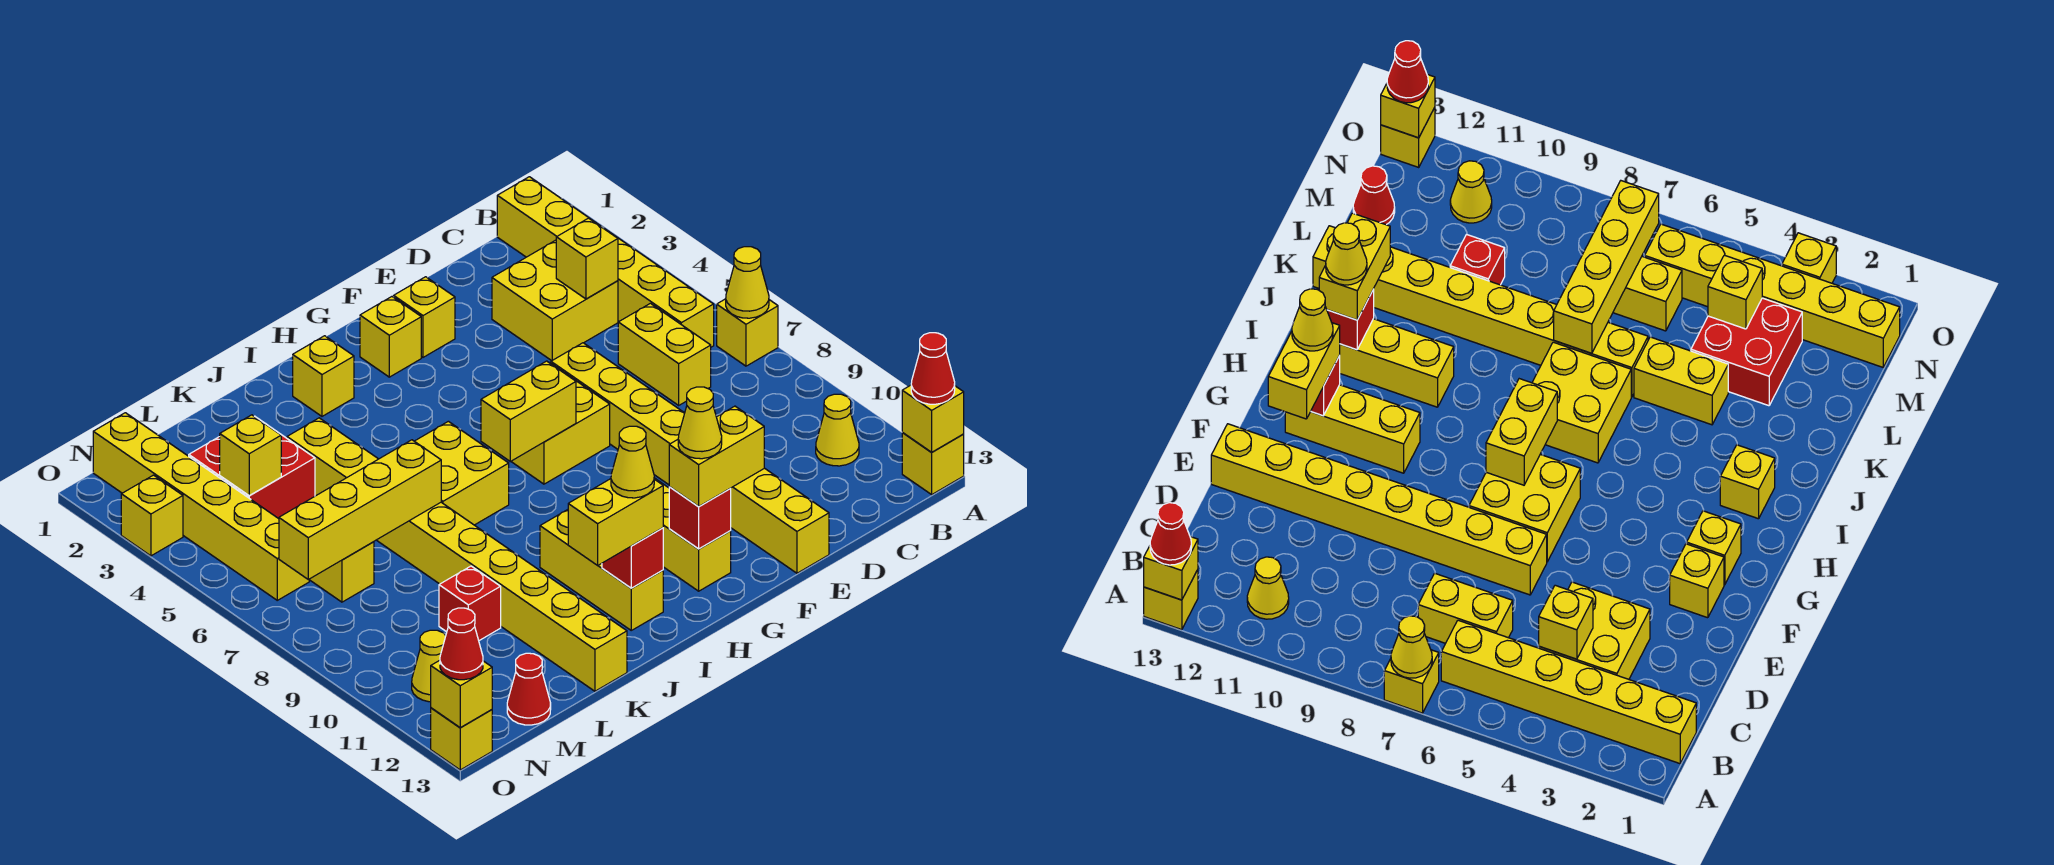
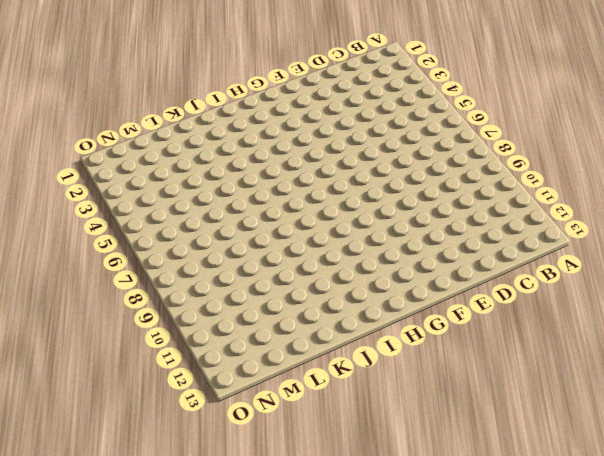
none -> yellow brick A7 level 1
none -> yellow brick A13 level 1
none -> yellow brick B1:B6 level 1
none -> yellow cone B11 level 1

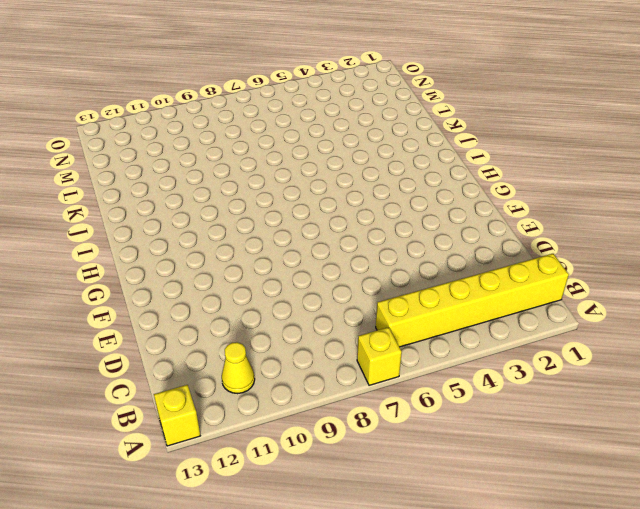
none -> yellow brick C3:D4 level 1
none -> yellow brick C6:C7 level 1
none -> yellow brick E6:E13 level 1
none -> yellow brick F2 level 1

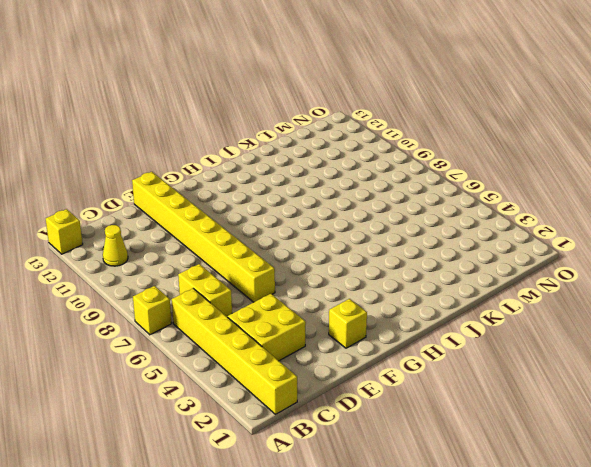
none -> yellow brick F6:G7 level 1
none -> yellow brick G2 level 1
none -> yellow brick G10:G12 level 1
none -> yellow brick I2 level 1

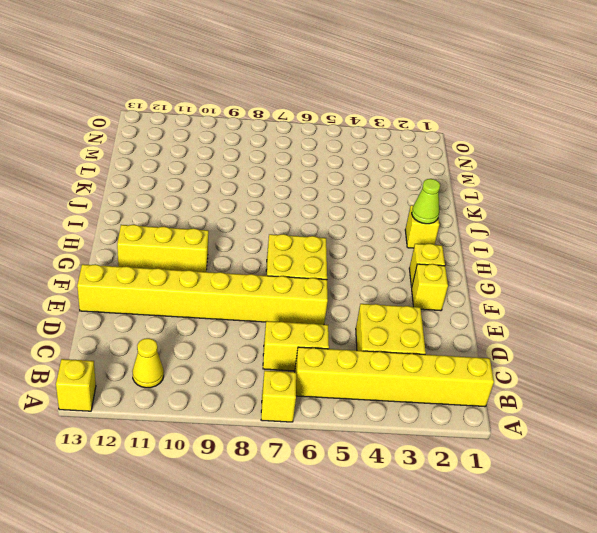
lime cone I2 level 2 -> none
none -> yellow brick I6:J7 level 1
none -> yellow brick I10:I12 level 1
none -> yellow brick K4:K5 level 1
none -> yellow brick K6:K13 level 1

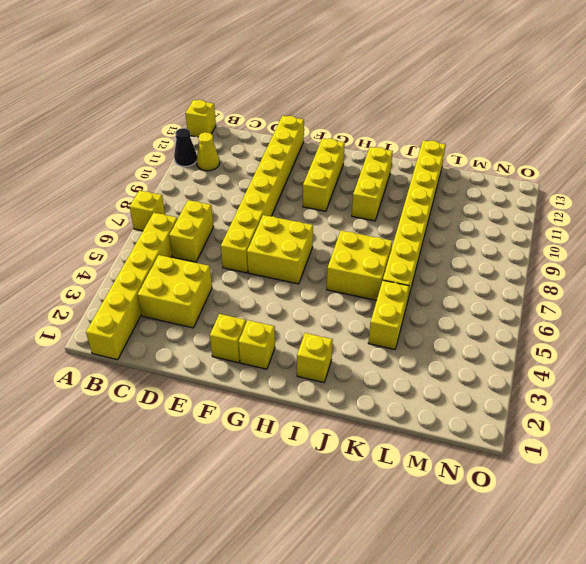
black cone A11 level 1 -> none
none -> red brick L3:M4 level 1
none -> red brick L10 level 1
none -> yellow brick M6:M7 level 1
none -> red cone M13 level 1

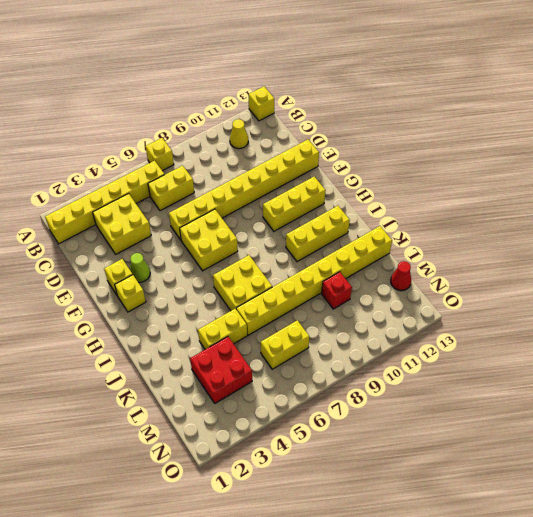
lime cone F3 level 1 -> none
none -> yellow brick I2 level 1
none -> yellow brick N1:N6 level 1
none -> yellow cone N11 level 1
none -> yellow brick O3 level 1

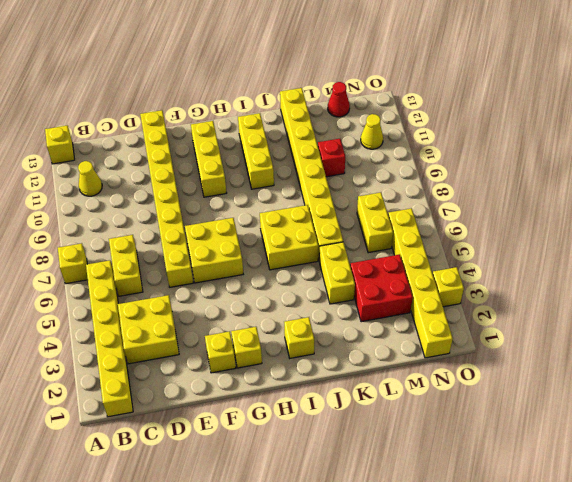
none -> yellow brick O13 level 1
none -> yellow cone A7 level 2
none -> yellow brick A13 level 2
none -> yellow brick C4 level 2

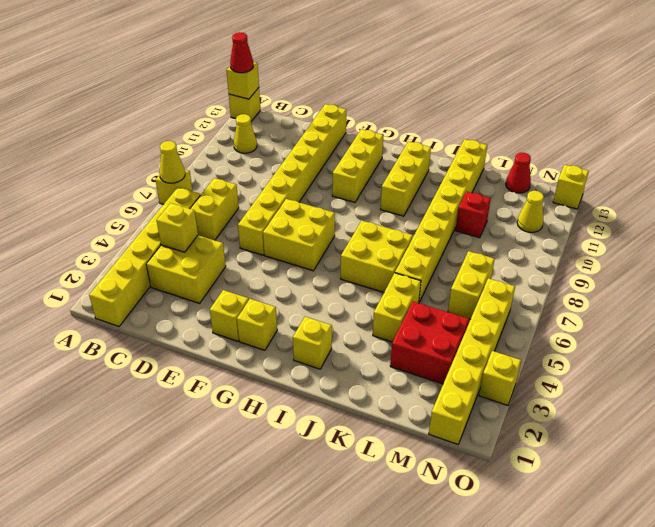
none -> yellow brick G7:H7 level 2
none -> red brick G12 level 2
none -> red brick I12 level 2
none -> yellow brick K7:N7 level 2

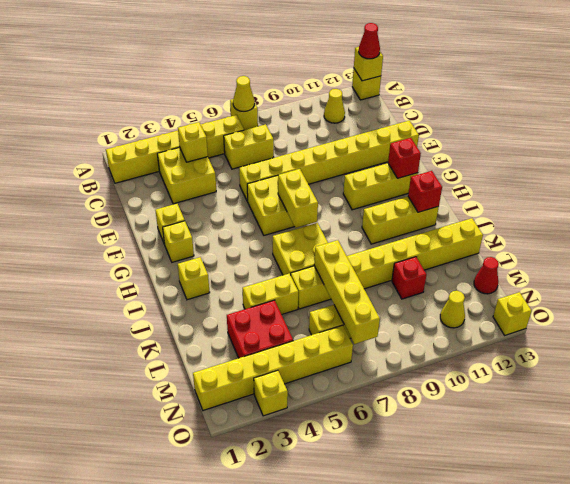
none -> yellow brick M4 level 2
none -> yellow brick O13 level 2
none -> yellow brick F12:G12 level 3
none -> yellow brick I12:J12 level 3

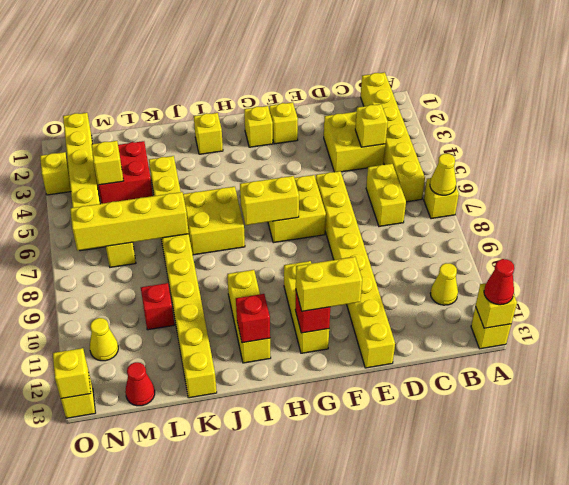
none -> yellow brick I12:J12 level 3
none -> red cone O13 level 3
none -> yellow cone G12 level 4
none -> yellow cone I12 level 4

